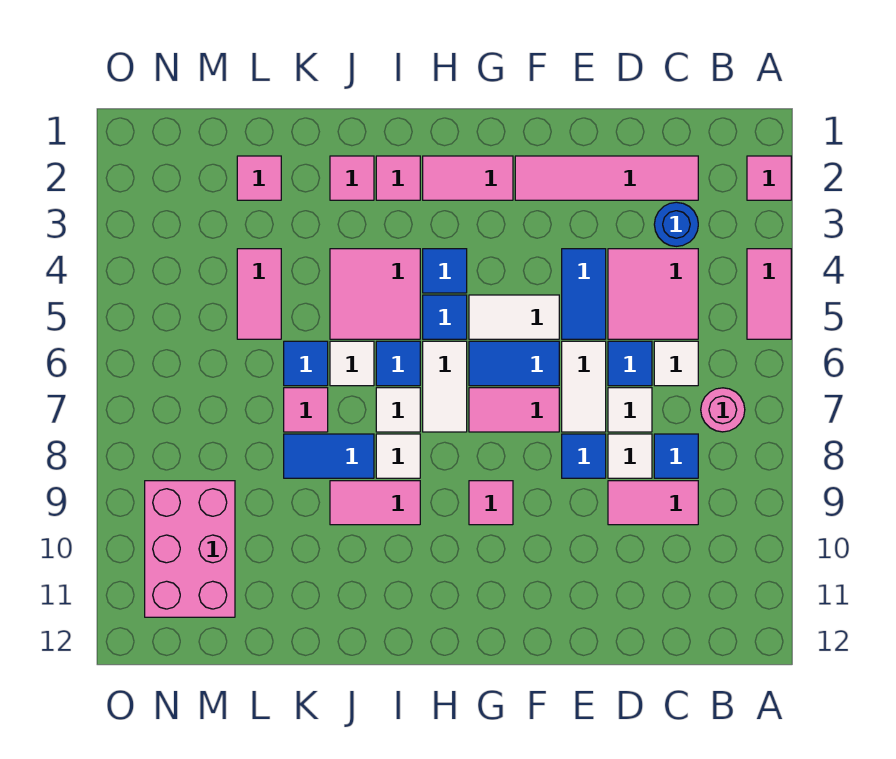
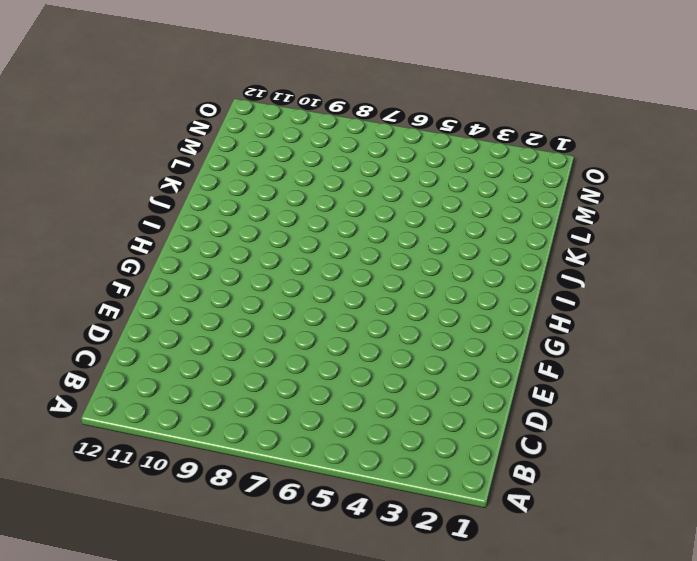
none -> pink tile A2 level 1
none -> pink tile A4:A5 level 1
none -> pink round brick B7 level 1
none -> pink tile C2:F2 level 1

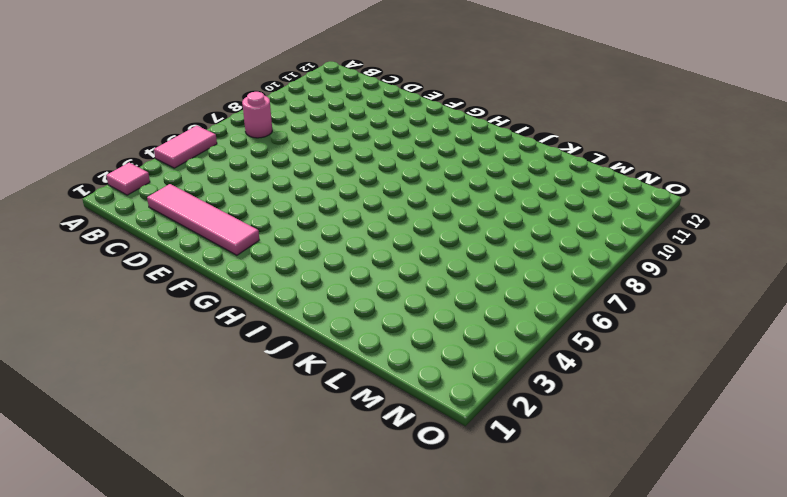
none -> blue round brick C3 level 1
none -> pink tile C4:D5 level 1
none -> white tile C6 level 1
none -> blue tile C8 level 1

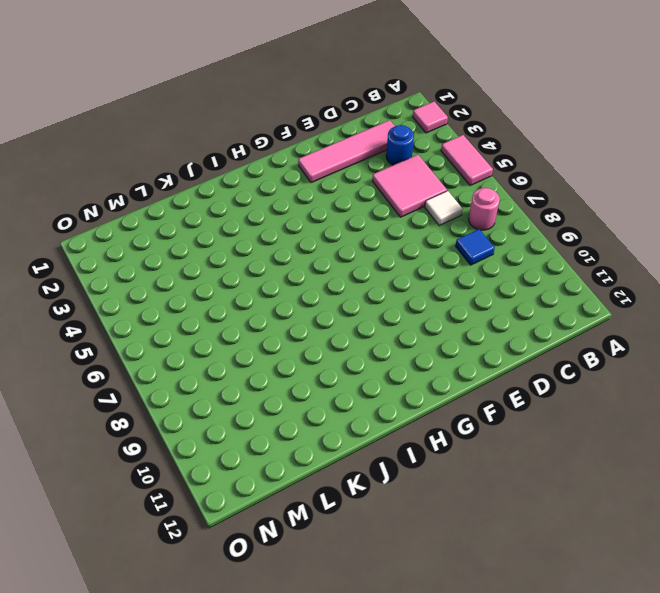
none -> pink tile C9:D9 level 1
none -> blue tile D6 level 1
none -> white tile D7 level 1
none -> white tile D8 level 1

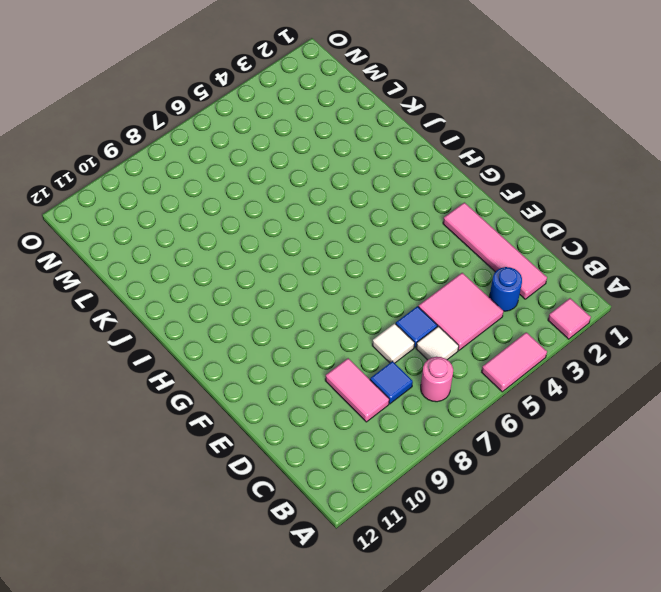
none -> white tile D8 level 1
none -> blue tile E4:E5 level 1
none -> white tile E6:E7 level 1
none -> blue tile E8 level 1

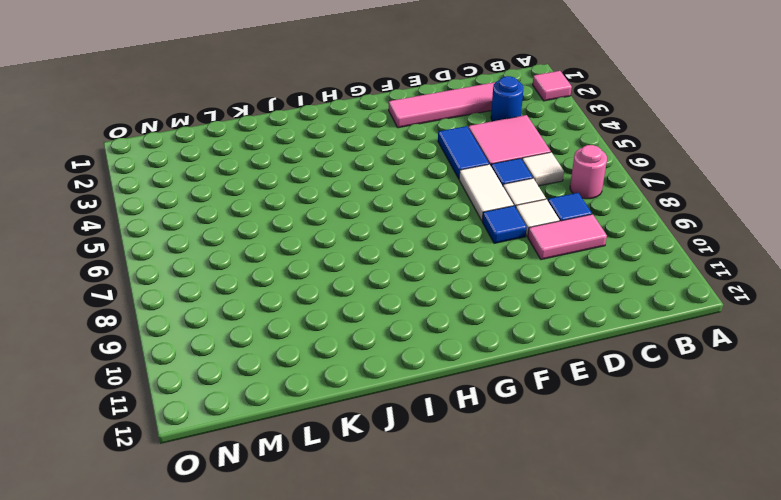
none -> pink tile A4:A5 level 1
none -> white tile F5:G5 level 1
none -> blue tile F6:G6 level 1
none -> pink tile F7:G7 level 1

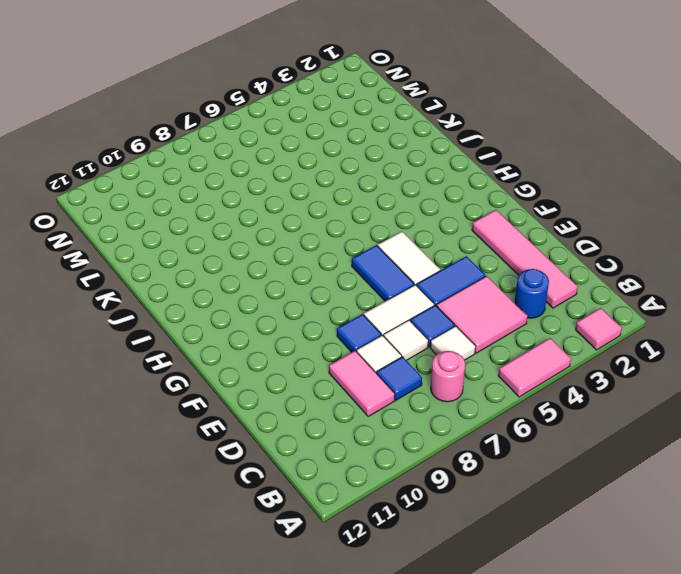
none -> pink tile F7:G7 level 1
none -> pink tile G2:H2 level 1
none -> pink tile G9 level 1
none -> blue tile H4 level 1

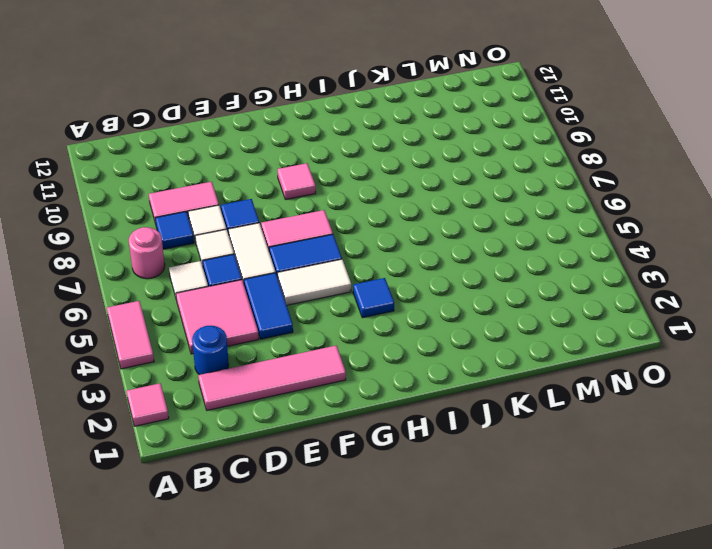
none -> pink tile G2:H2 level 1
none -> blue tile H5 level 1
none -> white tile H6:H7 level 1
none -> pink tile I2 level 1

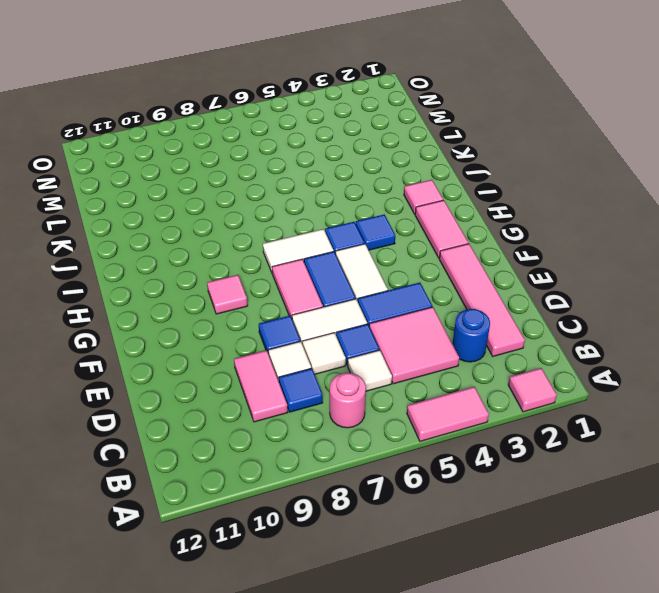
none -> pink tile I4:J5 level 1
none -> blue tile I6 level 1
none -> white tile I7 level 1
none -> white tile I8 level 1

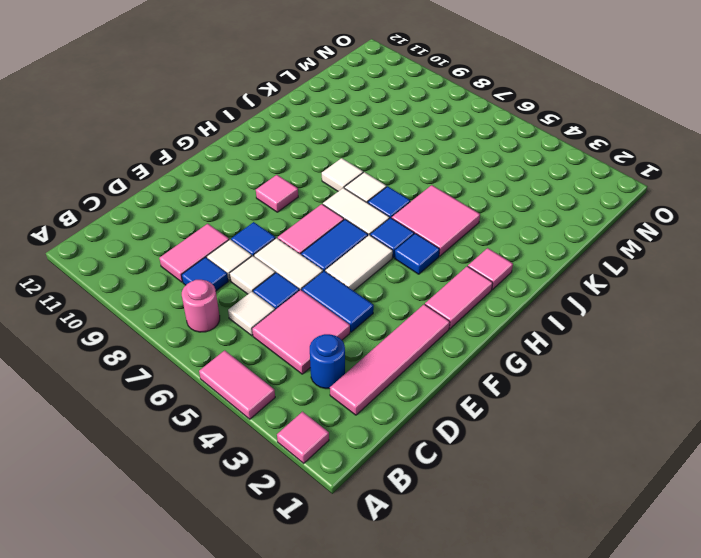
none -> pink tile I9:J9 level 1
none -> pink tile J2 level 1
none -> white tile J6 level 1
none -> blue tile J8:K8 level 1

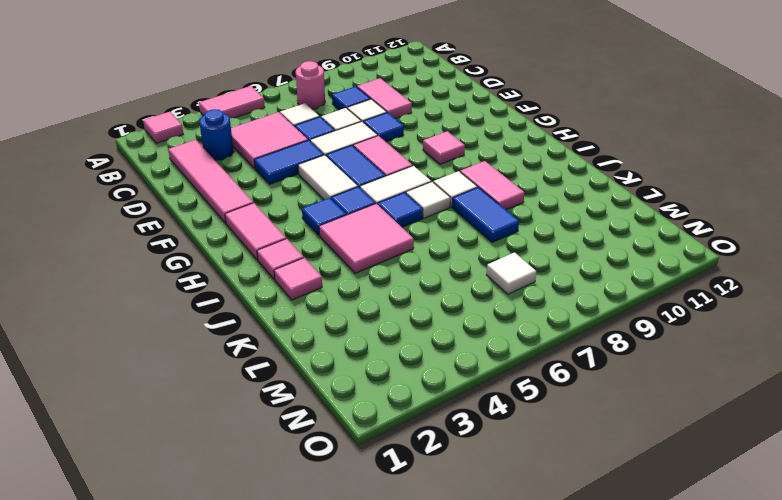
white tile M7 level 1 -> white tile J6 level 1
none -> blue tile K6 level 1
none -> pink tile K7 level 1
none -> pink tile L2 level 1
none -> pink tile L4:L5 level 1

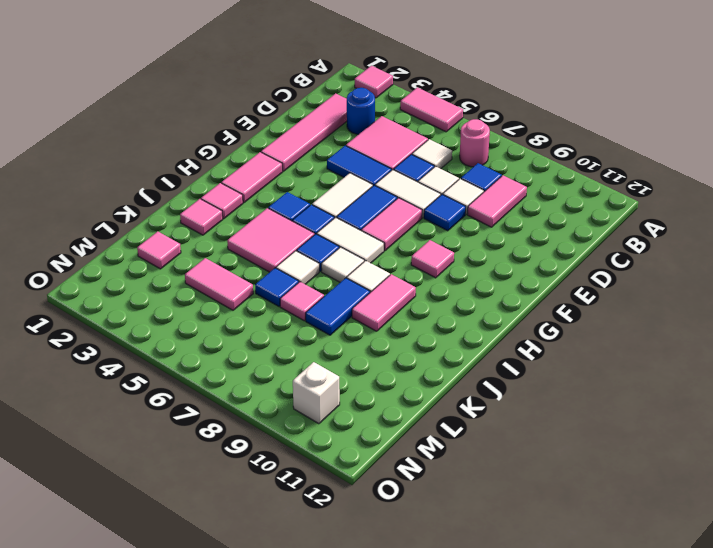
white brick N10 level 1 -> pink brick M9:N11 level 1

